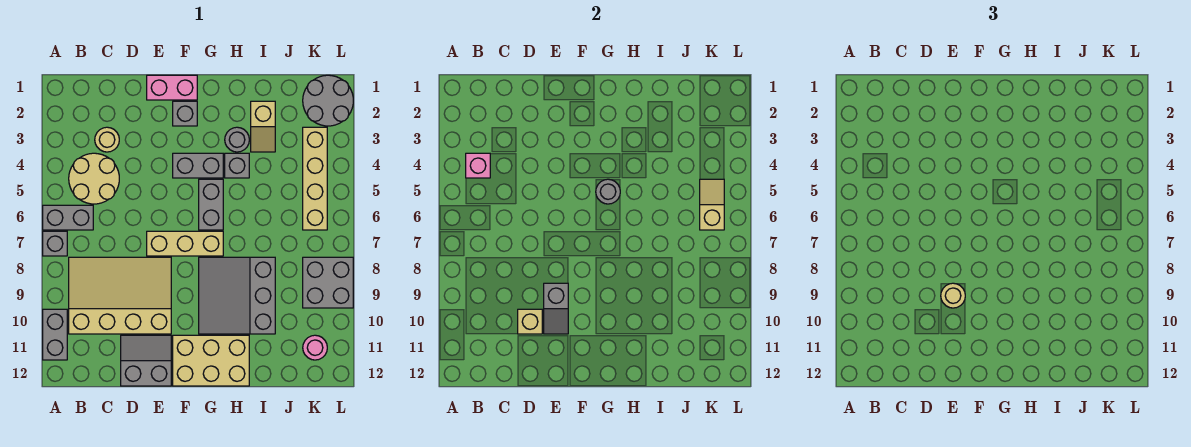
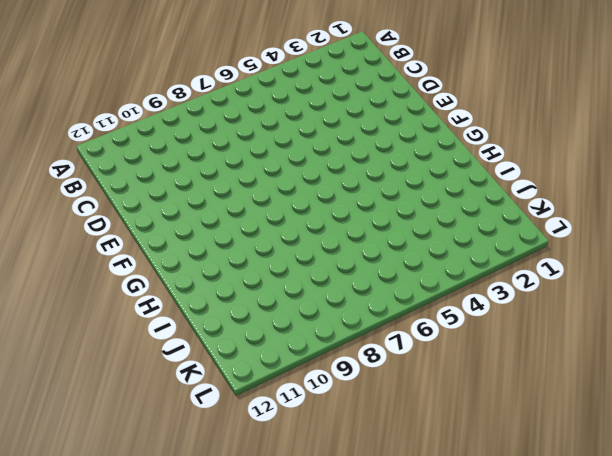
none -> grey brick A6:B6 level 1
none -> grey brick A7 level 1
none -> grey brick A10:A11 level 1

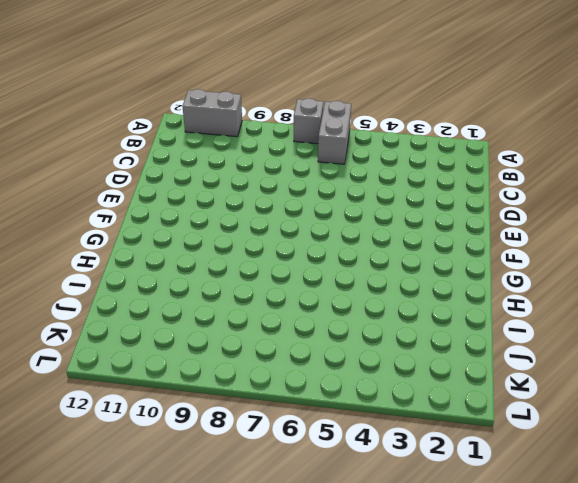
none -> tan round brick B4:C5 level 1
none -> tan slope B8:E10 level 1 top 10
none -> tan round brick C3 level 1

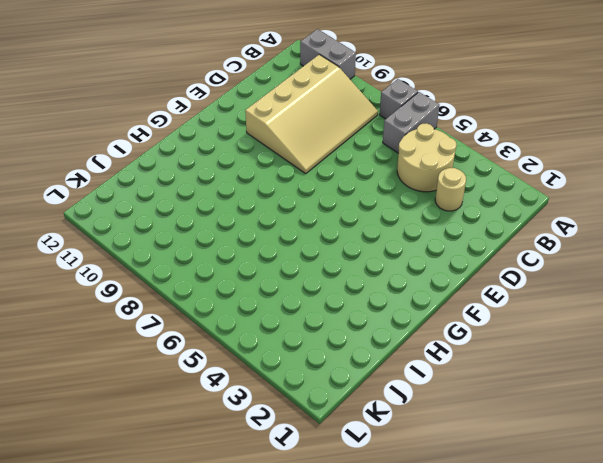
none -> grey slope D11:E12 level 1 top 12
none -> pink brick E1:F1 level 1
none -> tan brick E7:G7 level 1

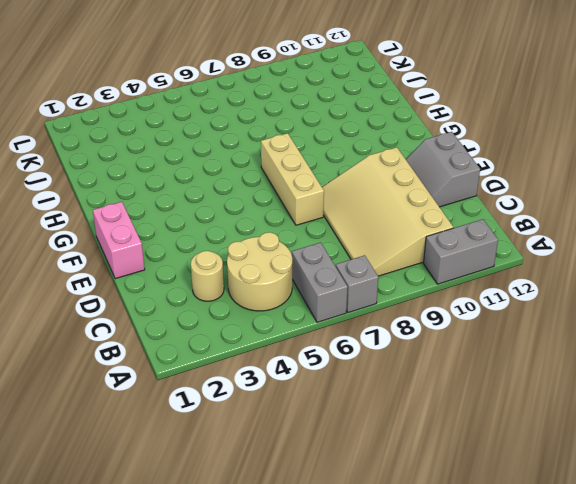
none -> grey brick F2 level 1
none -> grey brick F4:G4 level 1
none -> tan brick F11:H12 level 1

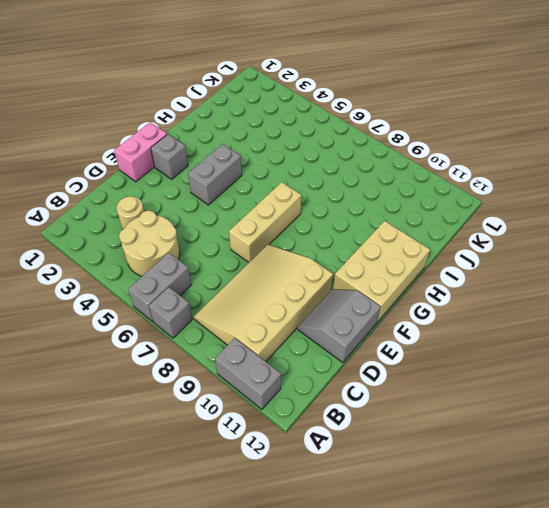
none -> grey brick G5:G6 level 1
none -> grey slope G8:I10 level 1 top I
none -> grey round brick H3 level 1

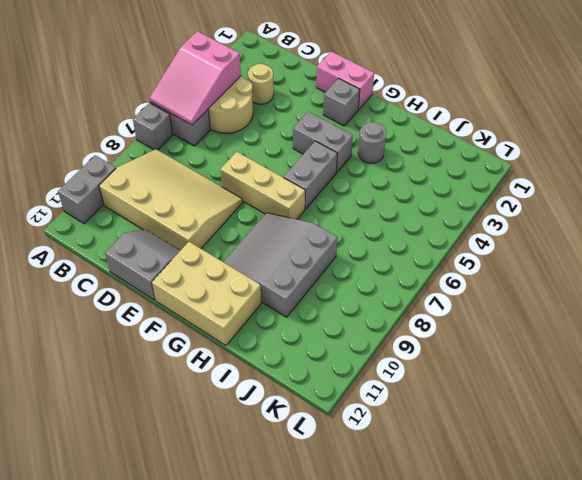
pink slope A4:B6 level 2 top 4 -> pink brick B4 level 2
none -> grey brick H4 level 1
none -> tan slope I2:I3 level 1 top 2
none -> grey round brick K1:L2 level 1

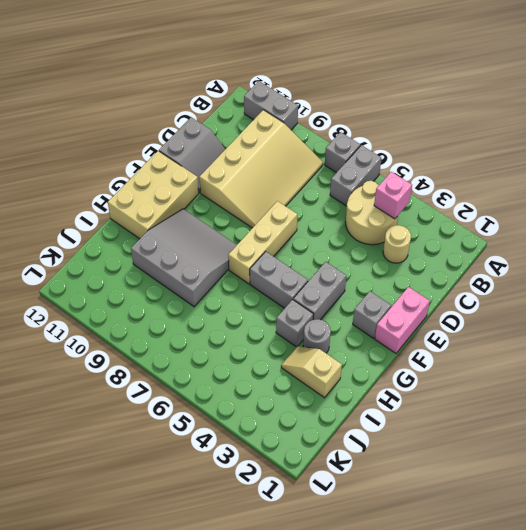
none -> grey round brick K1:L2 level 1
none -> tan brick K3:K6 level 1
none -> grey brick K8:L9 level 1

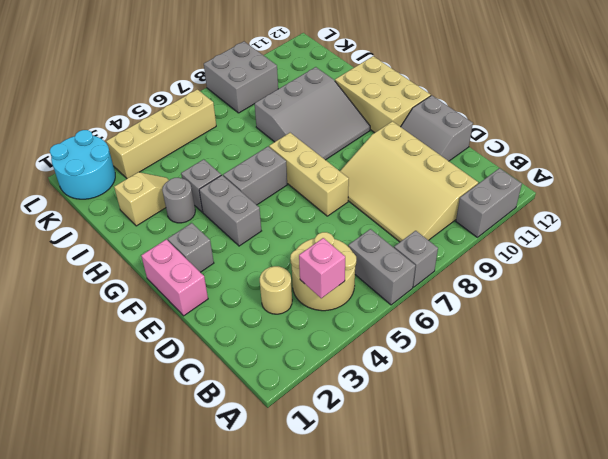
cyan round brick K1:L2 level 1 -> grey round brick K1:L2 level 1
none -> pink round brick K11 level 1
none -> tan brick D10 level 2
none -> grey slope E9:E10 level 2 top 9

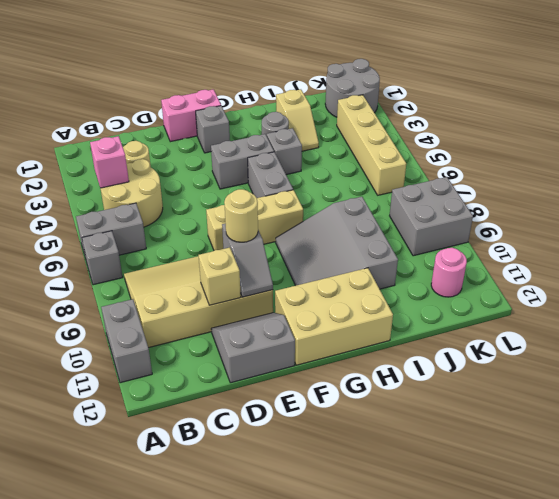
none -> grey round brick G5 level 2
none -> tan slope K5:K6 level 2 top 6

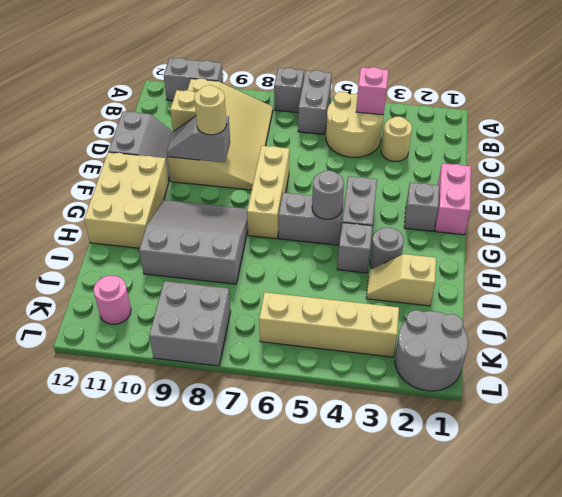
none -> tan slope K5:K6 level 2 top 6

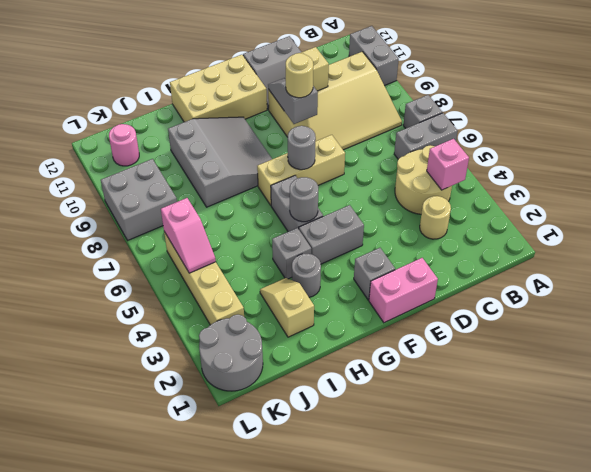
grey round brick F7 level 2 -> none
pink slope K5:K6 level 2 top 6 -> tan slope K5:K6 level 2 top 6

